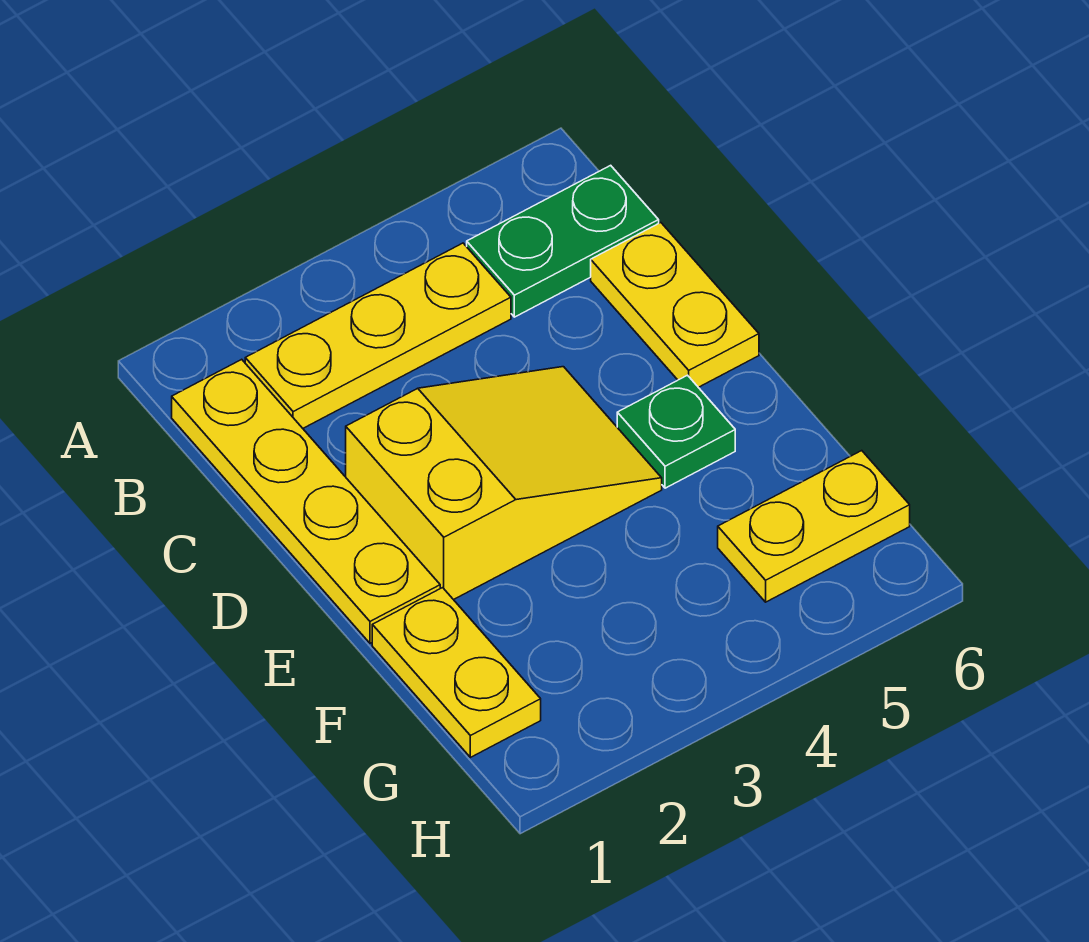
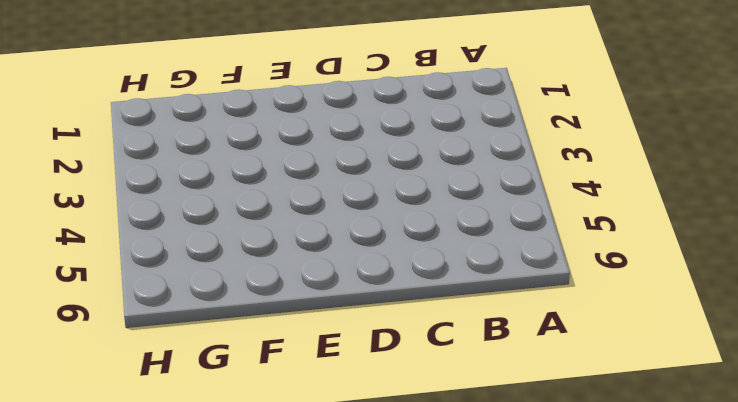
none -> yellow plate B1:E1 level 1
none -> yellow plate B2:B4 level 1

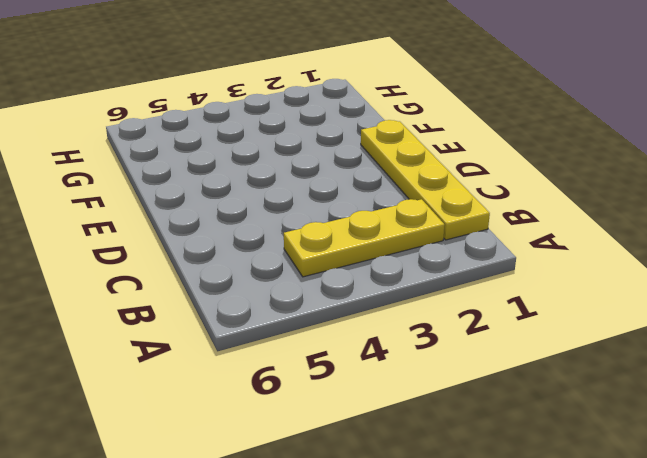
none -> green plate B5:B6 level 1
none -> yellow plate C6:D6 level 1

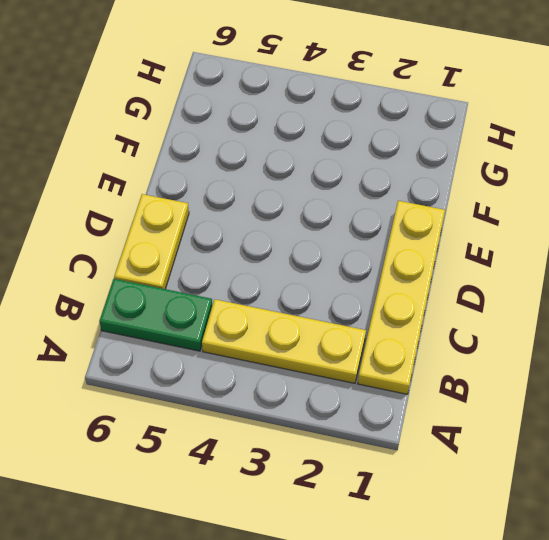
none -> yellow slope D2:E4 level 1 top 2
none -> green plate E5 level 1

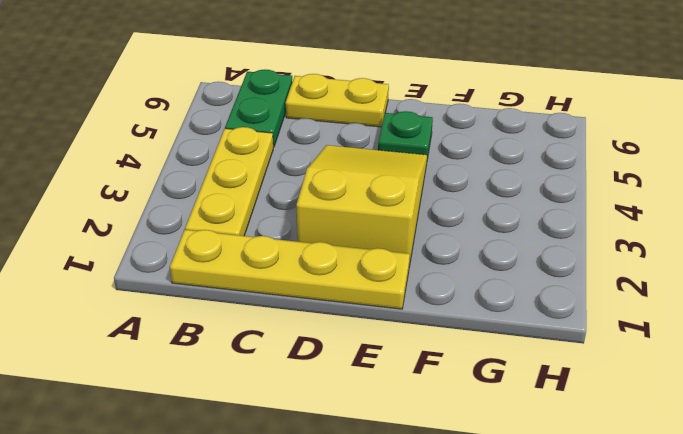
none -> yellow plate F1:G1 level 1
none -> yellow plate G5:G6 level 1

